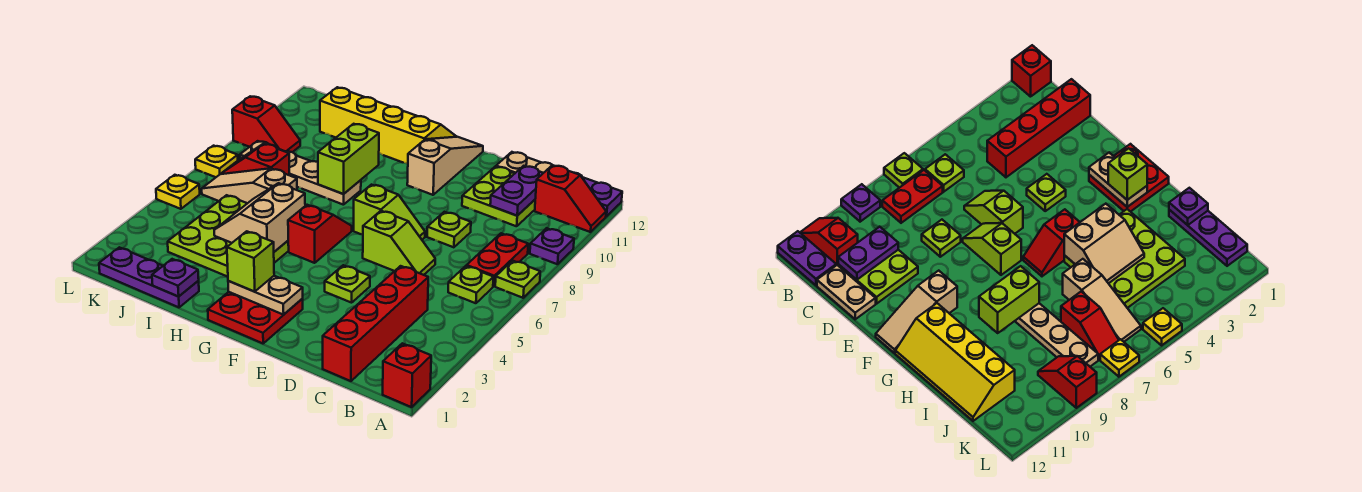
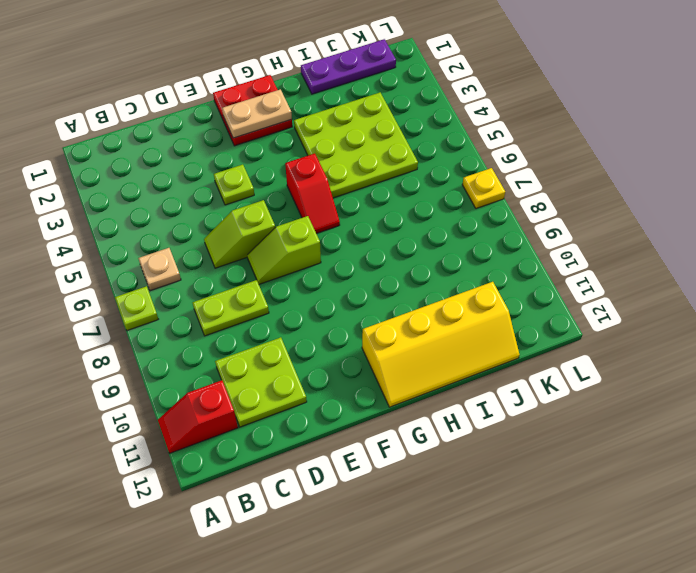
tan plate B6 level 1 -> lime plate B6 level 1
lime plate C8:D8 level 1 -> lime plate D8 level 1
none -> red brick A1 level 1
none -> purple plate A9 level 1
none -> purple plate A12:B12 level 1
none -> red plate B7:B8 level 1

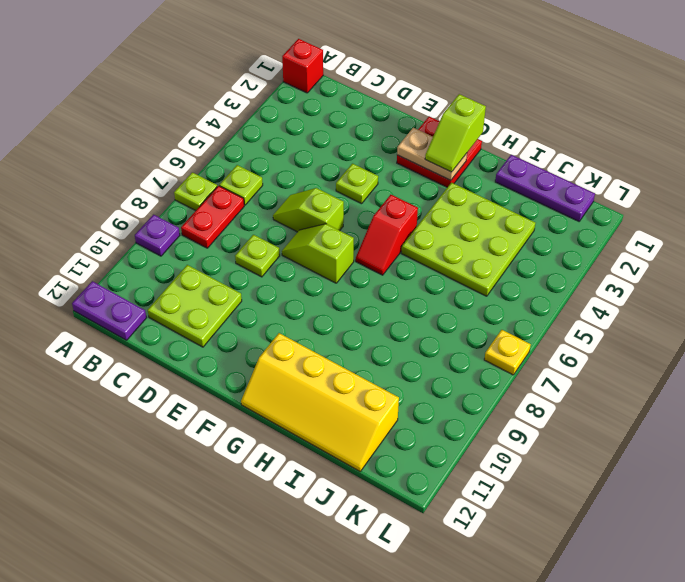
lime slope G1:G2 level 3 top 1 -> lime brick G2 level 3
none -> red slope A11:B11 level 1 top B
none -> red brick C1:C4 level 1
none -> tan plate C12:D12 level 1
none -> tan slope F10:F12 level 1 top 10

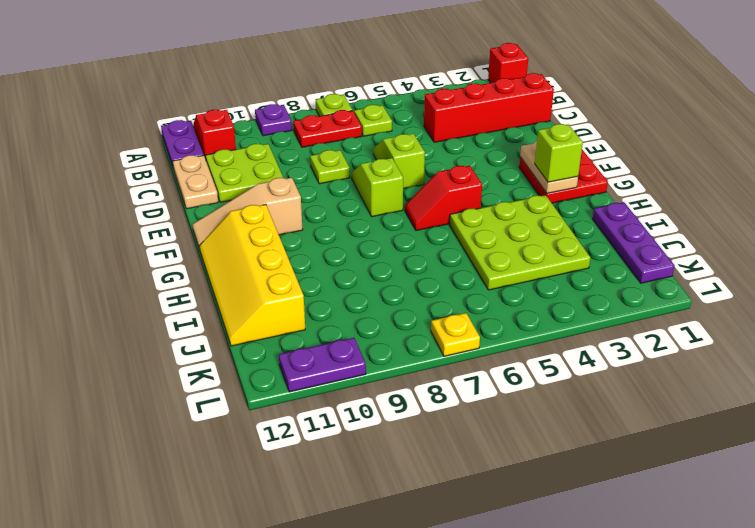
purple plate L10:L11 level 1 -> purple plate C10:C11 level 2
none -> lime plate E4 level 1
none -> tan plate H8:K8 level 1
none -> tan slope I6:K6 level 1 top I
none -> red slope J7:K7 level 1 top J

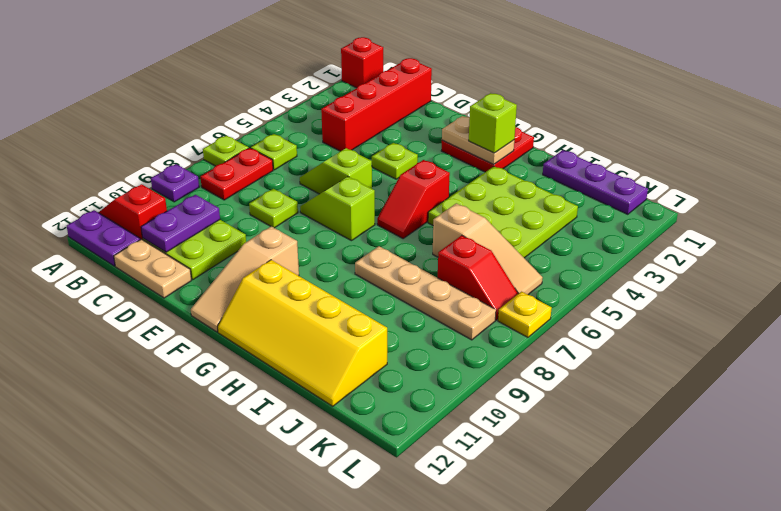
none -> red slope K9:L9 level 1 top L
none -> yellow plate L5 level 1
none -> tan slope H4:I5 level 2 top H
none -> lime brick H8:H9 level 2

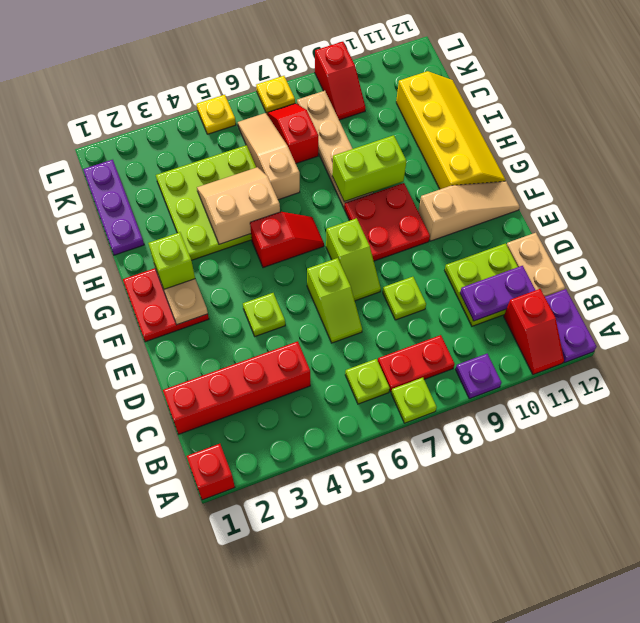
red plate F8:G9 level 1 -> none
none -> purple plate I1 level 2

